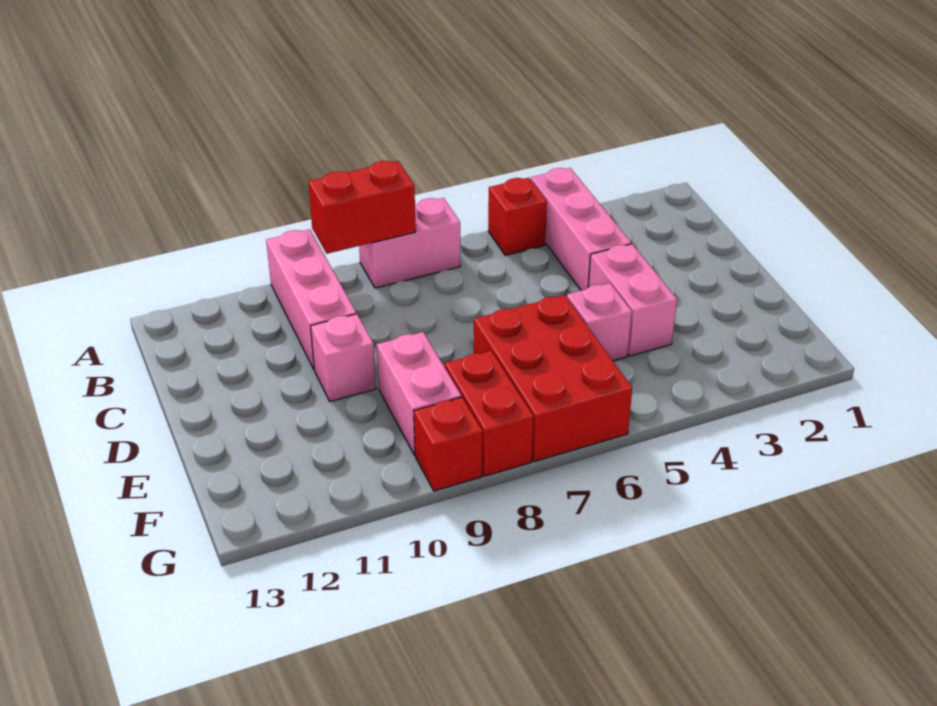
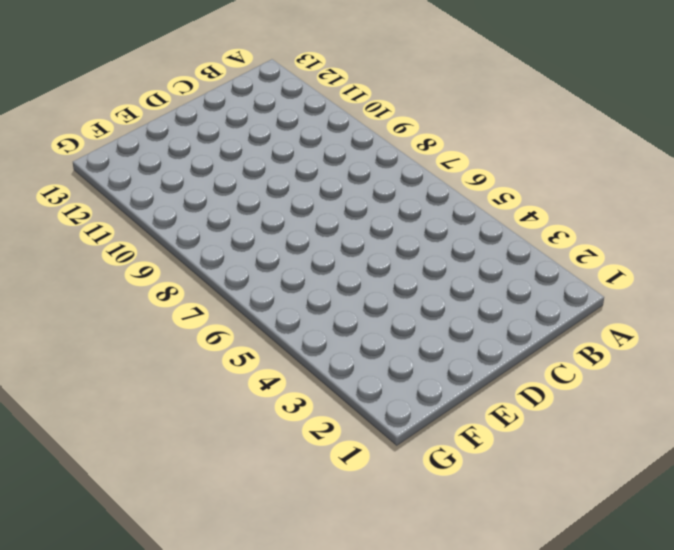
none -> pink brick A4:C4 level 1
none -> red brick A5 level 1
none -> pink brick A7:A8 level 1

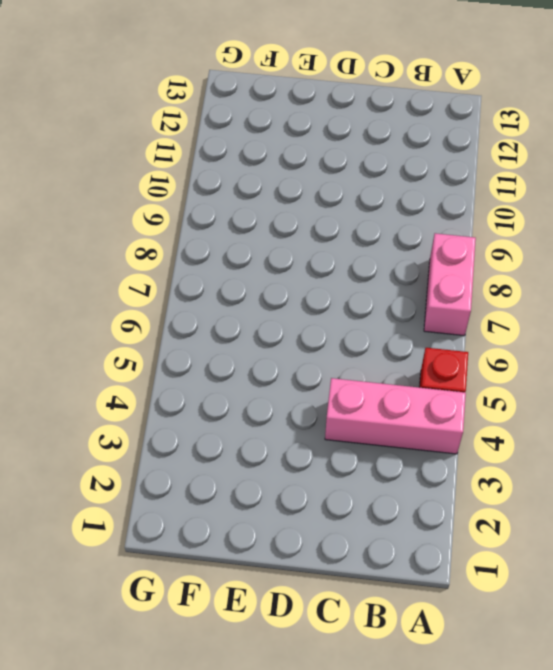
none -> pink brick A10:C10 level 1
none -> pink brick D4:E4 level 1
none -> pink brick D10 level 1

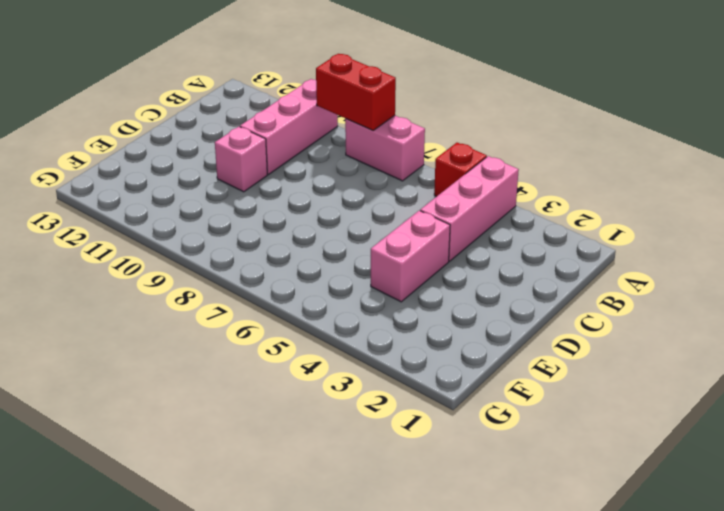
none -> pink brick E5 level 1
none -> red brick E6:G7 level 1
none -> pink brick E9:F9 level 1

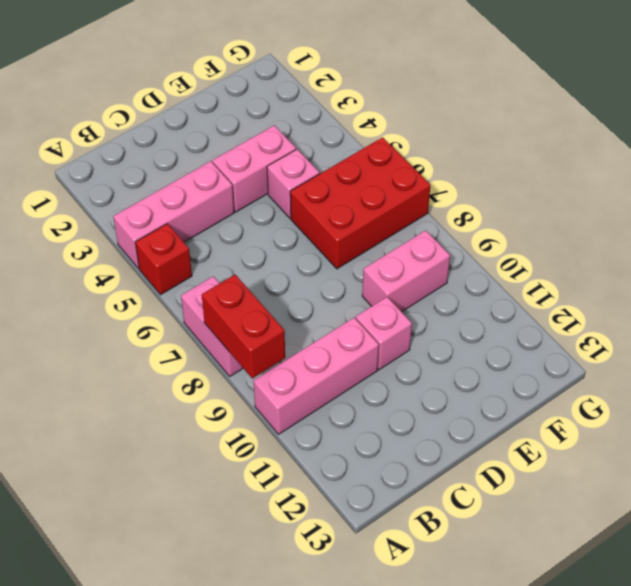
none -> red brick F8:G8 level 1
none -> red brick G9 level 1

